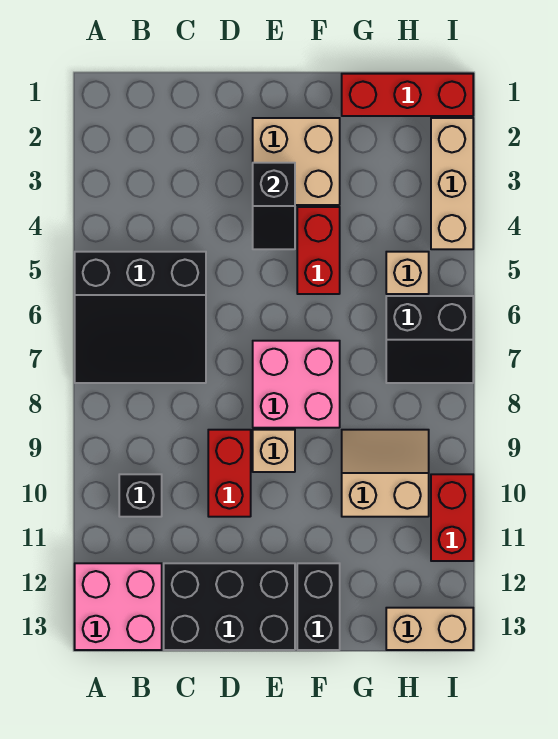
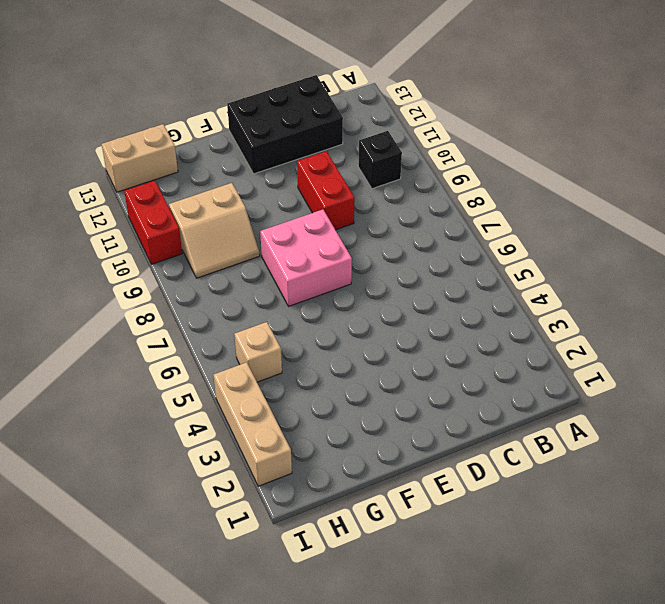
none -> black slope A5:C7 level 1 top 5
none -> pink brick A12:B13 level 1
none -> tan brick E2:F3 level 1

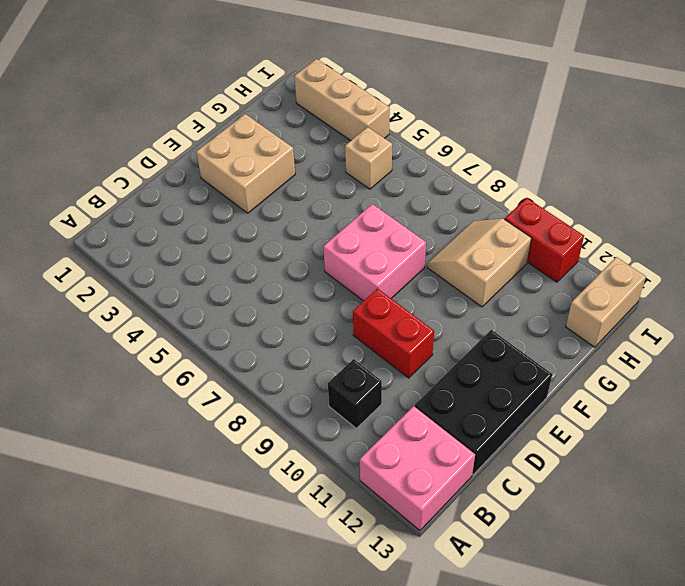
none -> black slope A5:C7 level 1 top 5
none -> tan brick E9 level 1
none -> red brick F4:F5 level 1

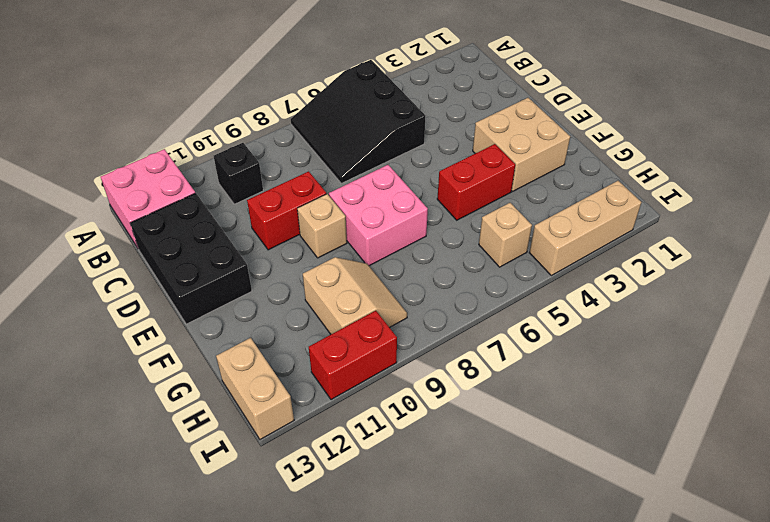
none -> black brick F12:F13 level 1
none -> red brick G1:I1 level 1
none -> black slope H6:I7 level 1 top 6

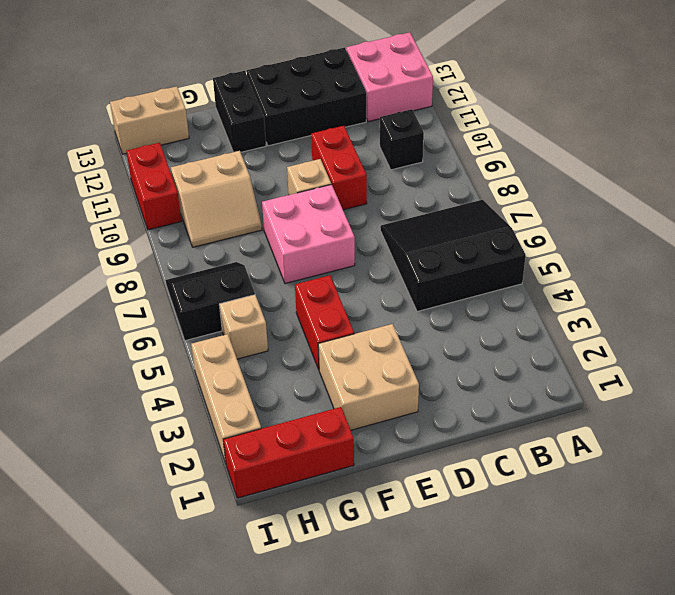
none -> black slope E3:E4 level 2 top 3

